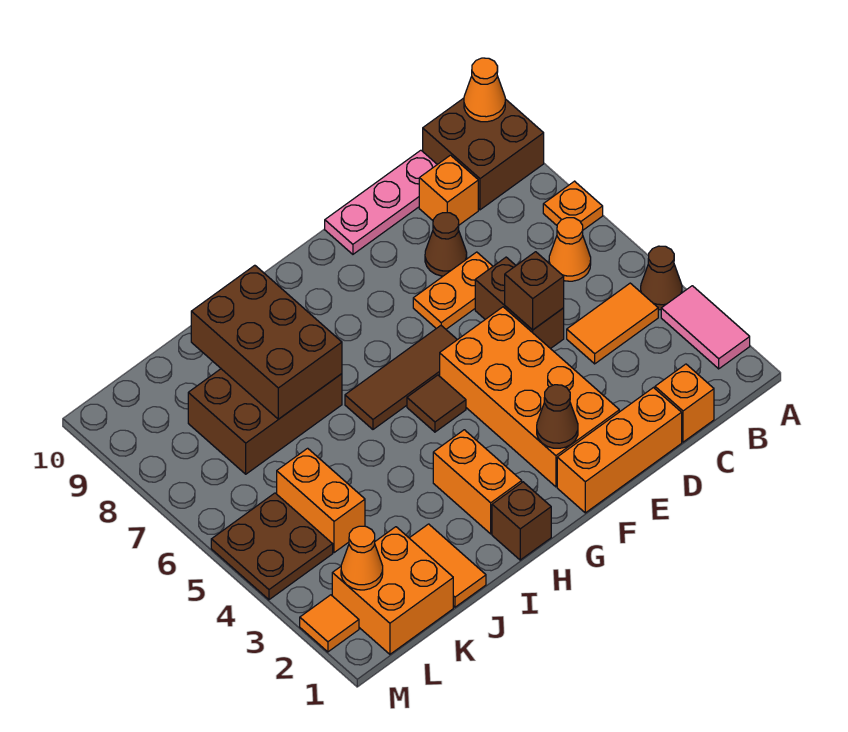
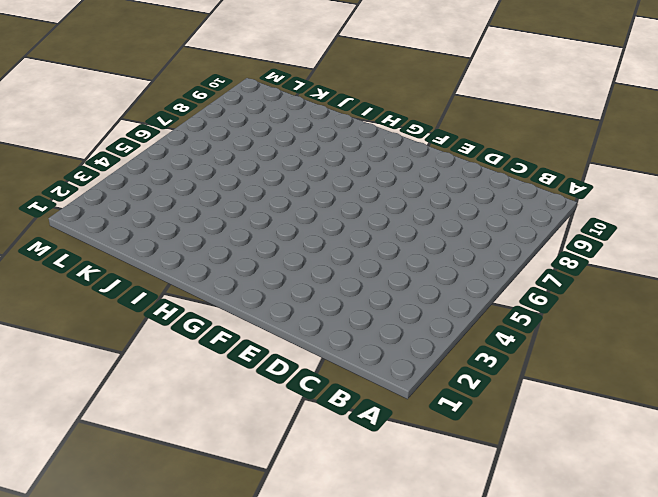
none -> pink tile A2:A3 level 1
none -> brown cone A4 level 1
none -> orange plate A7 level 1

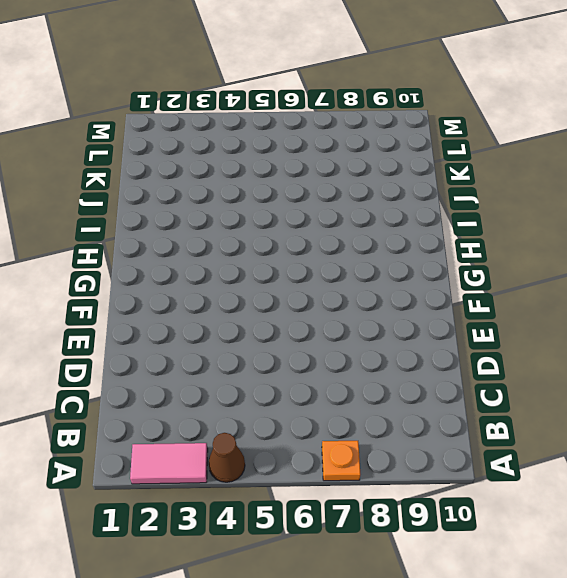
none -> brown brick A9:B10 level 1
none -> orange tile B4:C4 level 1
none -> orange cone B6 level 1

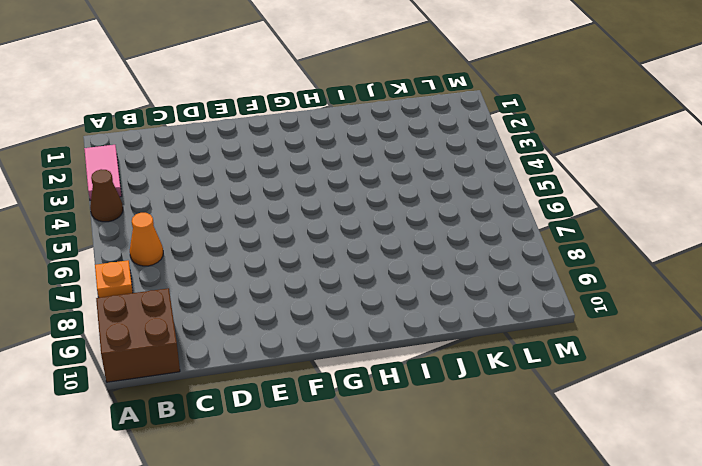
none -> orange tile B4:C4 level 1
none -> orange brick C1 level 1
none -> orange brick C9 level 1

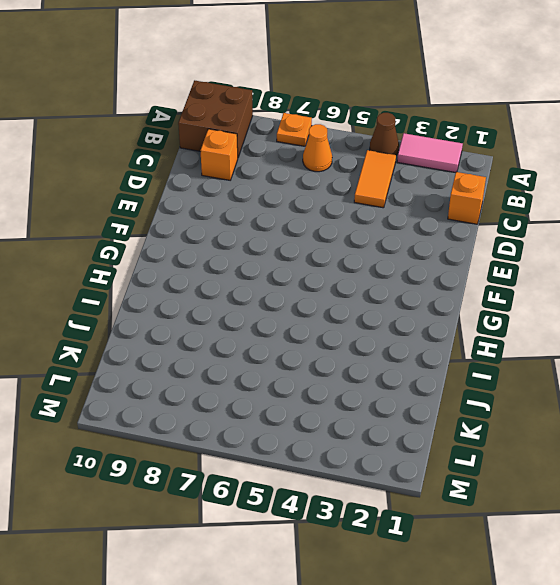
none -> pink plate C10:E10 level 1
none -> orange brick D1:F1 level 1
none -> brown brick D5:D6 level 1

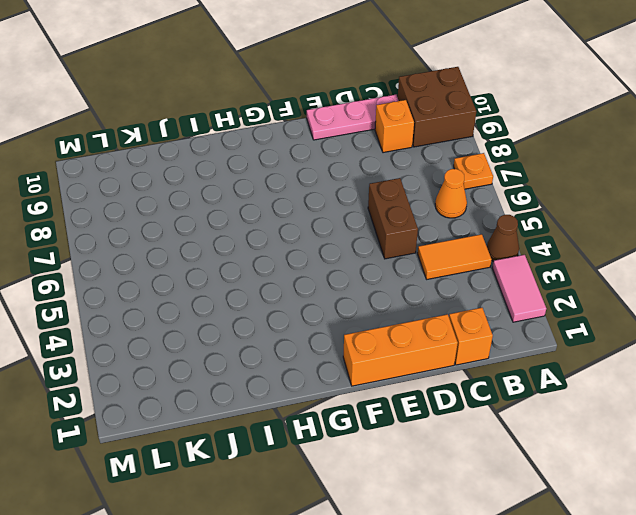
none -> orange plate D7:E7 level 1
none -> brown cone D8 level 1
none -> orange brick E2:F5 level 1

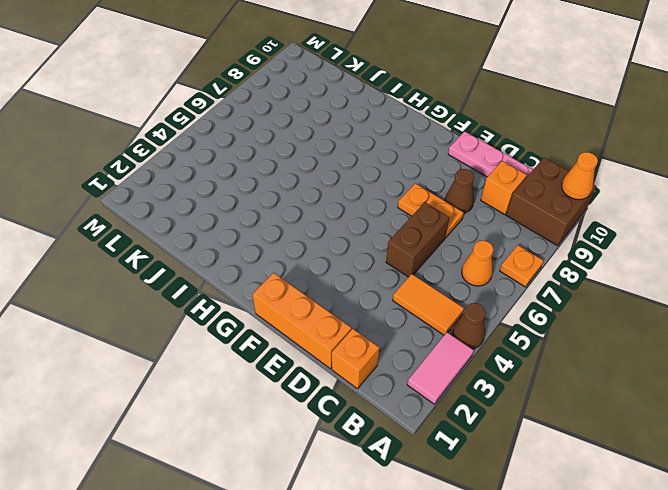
none -> orange brick E2:F5 level 1
none -> brown tile F6:H6 level 1
none -> brown tile G5 level 1

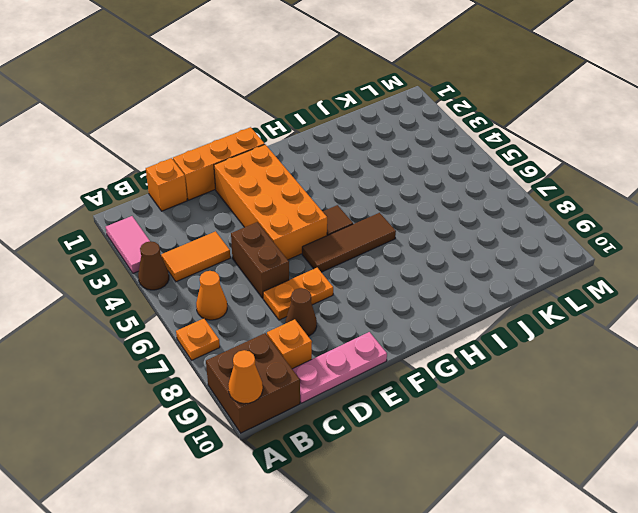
none -> brown brick H1 level 1
none -> orange brick H2:H3 level 1
none -> brown brick I7:K8 level 1

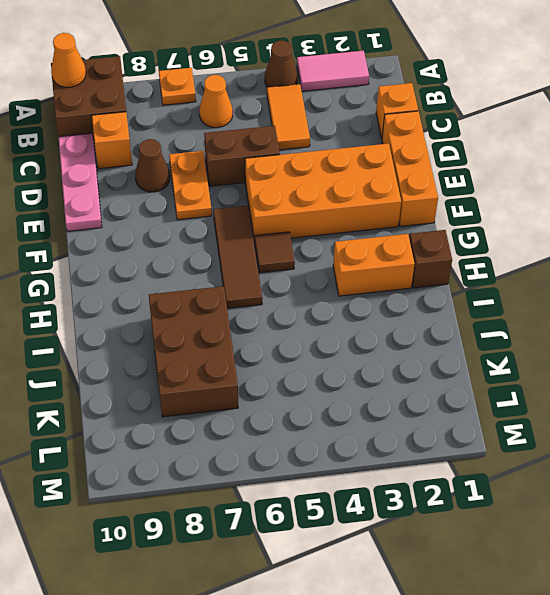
none -> orange tile J1:J2 level 1
none -> orange brick K1:L2 level 1
none -> orange brick K4:K5 level 1

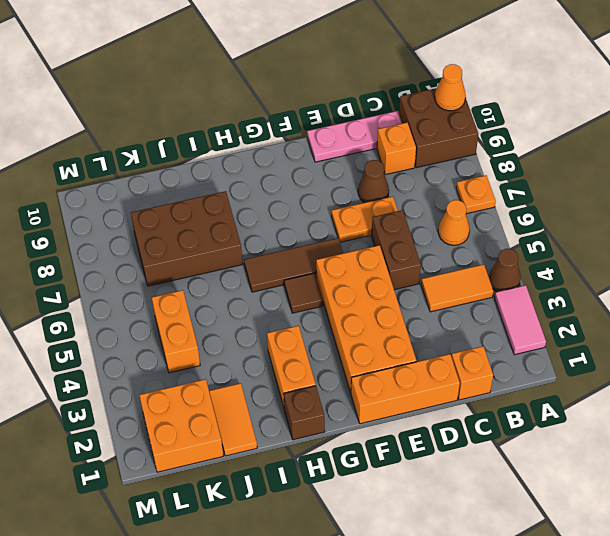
none -> brown plate L4:M5 level 1
none -> orange tile M2 level 1
none -> brown brick D5 level 2

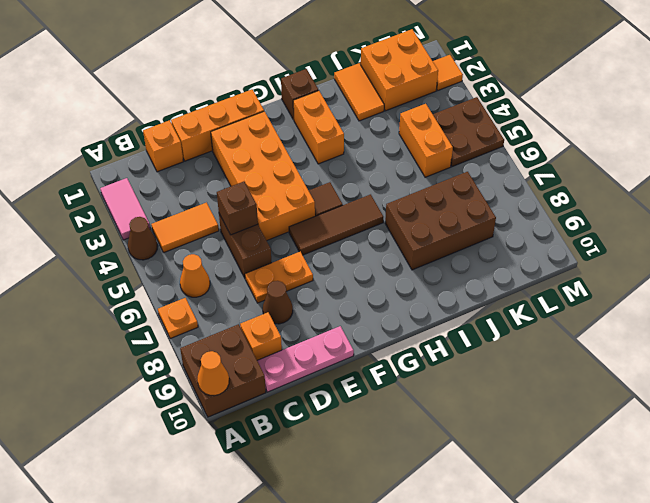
none -> brown cone F2 level 2
none -> brown brick I7:J9 level 2
none -> orange cone L2 level 2

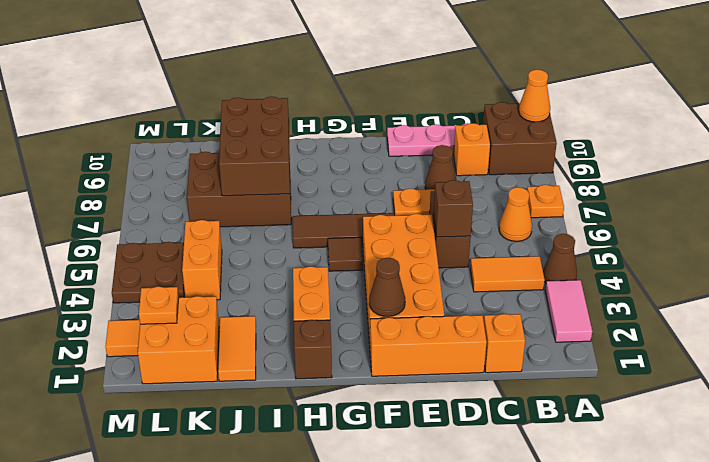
orange plate L2 level 2 -> orange cone L2 level 2

